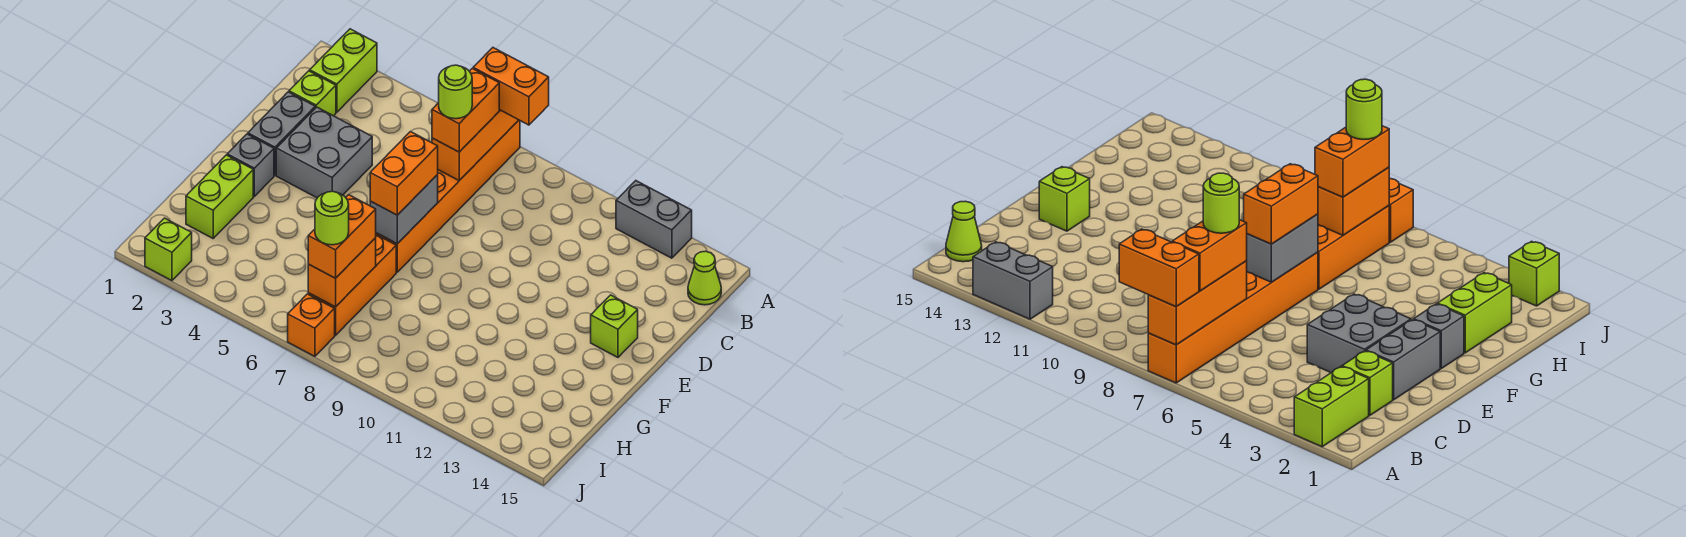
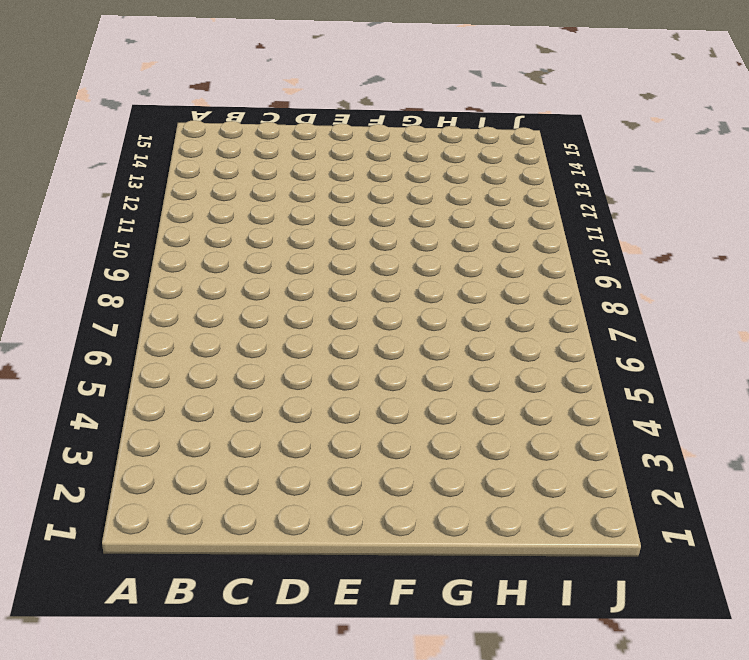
none -> lime brick A2:B2 level 1
none -> orange brick A7:F7 level 1
none -> grey brick A12:A13 level 1

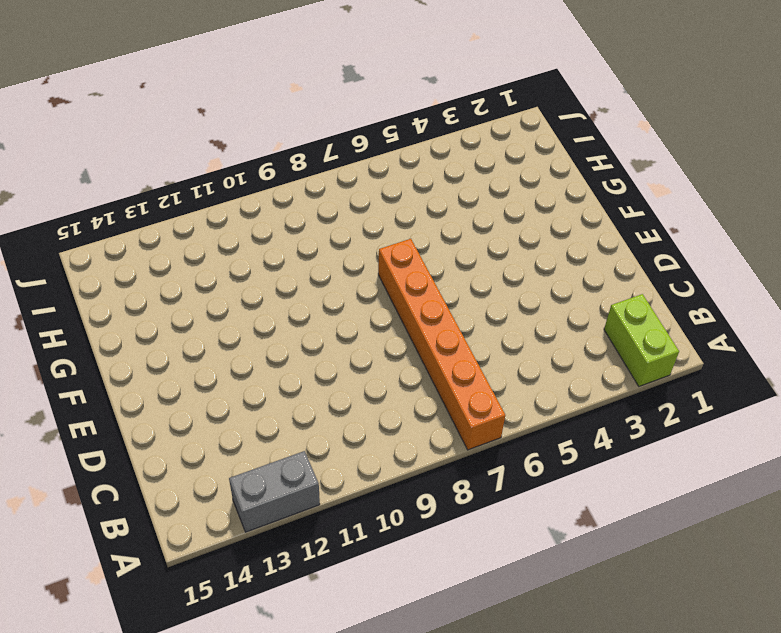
none -> lime cone B15 level 1
none -> lime brick C2 level 1
none -> grey brick D2:E2 level 1

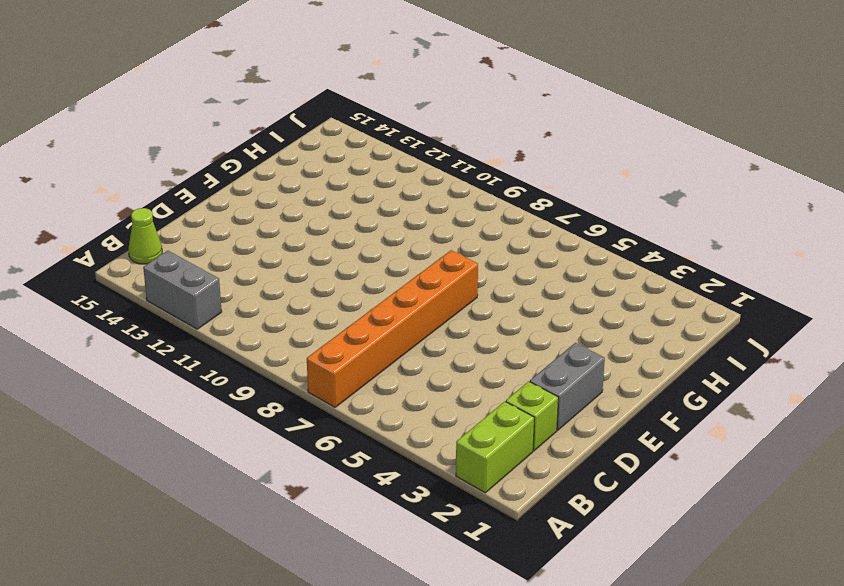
none -> grey brick D3:E4 level 1
none -> lime brick E14 level 1
none -> grey brick F2 level 1

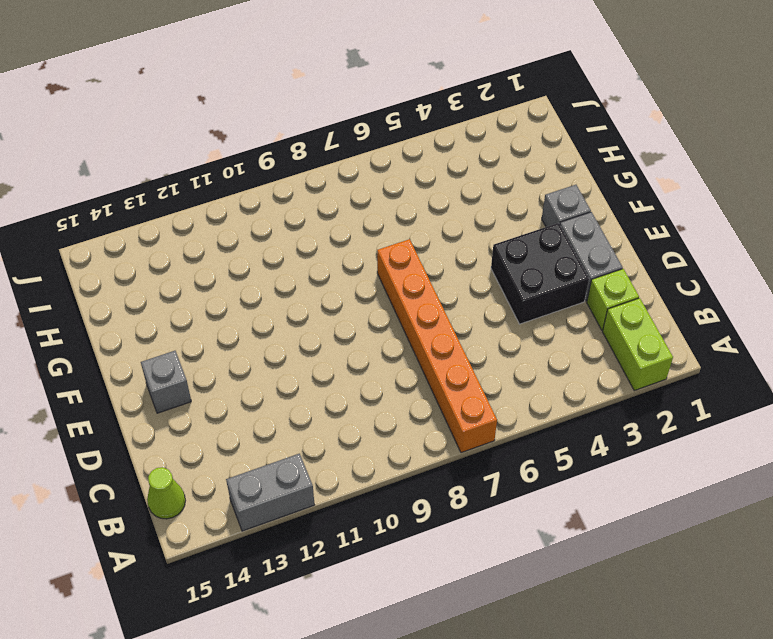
black brick D3:E4 level 1 -> grey brick D3:E4 level 1
grey brick E14 level 1 -> lime brick E14 level 1
none -> lime brick G2:H2 level 1
none -> orange brick G7:I7 level 1
none -> lime brick J2 level 1

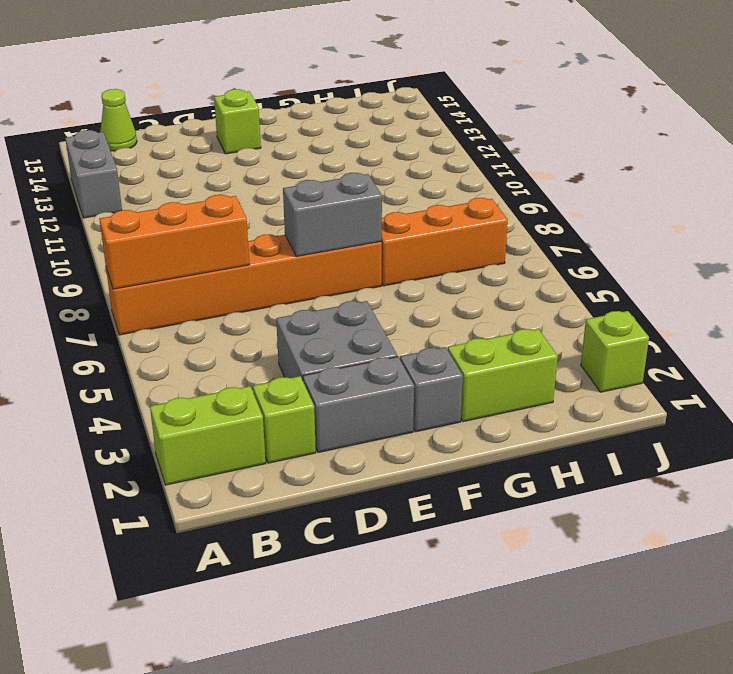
none -> orange brick J7 level 1
none -> orange brick H7:I7 level 2
none -> orange brick A7:A8 level 3

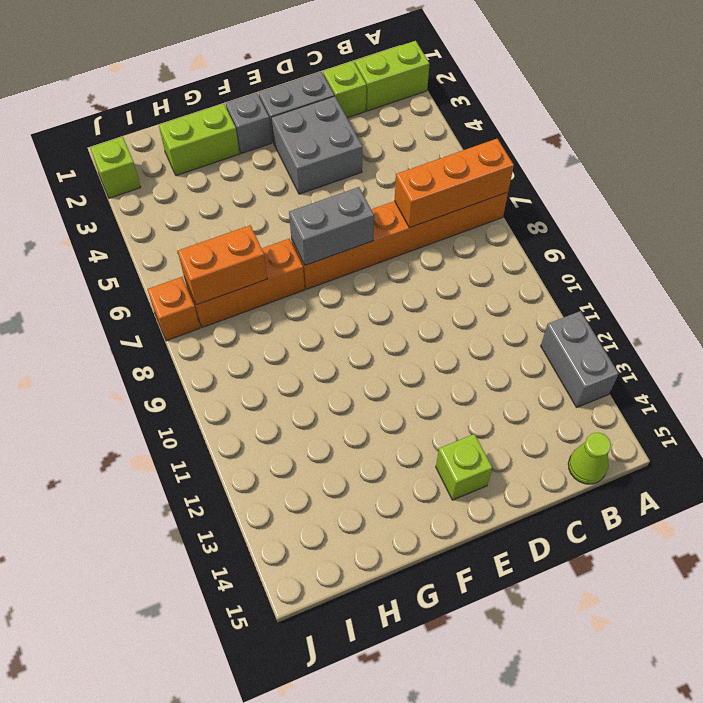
none -> orange brick A7:A8 level 3
none -> orange brick B7:C7 level 3
none -> orange brick E7:F7 level 3

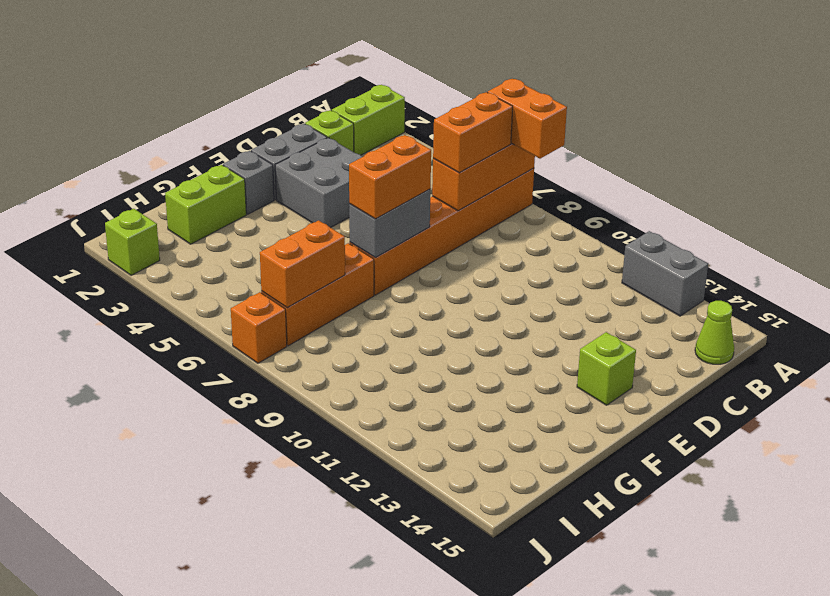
none -> orange brick H7:I7 level 3
none -> lime round brick C7 level 4
none -> lime round brick I7 level 4

